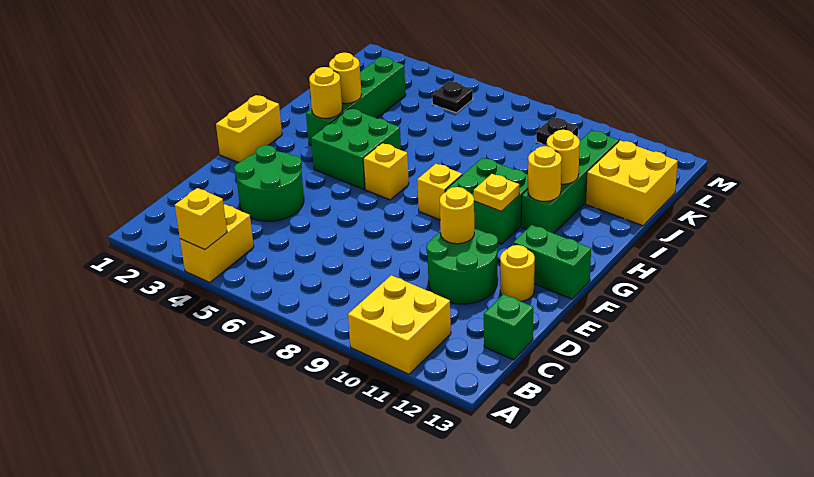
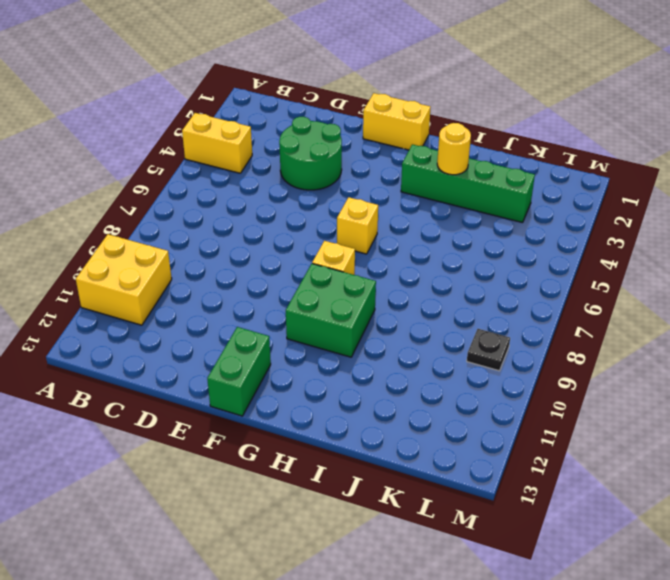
none -> green brick C13 level 1
none -> green round brick D10:E11 level 1
none -> yellow round brick E12 level 1

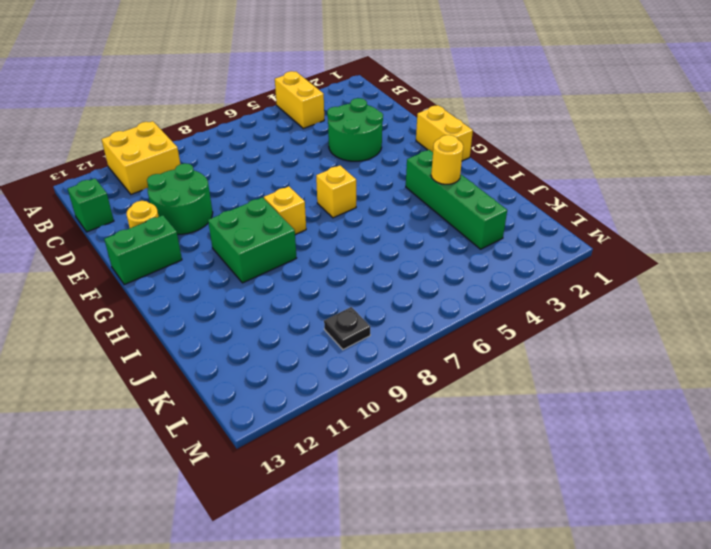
none -> green brick G4:H5 level 1
none -> green brick H11:K11 level 1
none -> yellow brick J12:K13 level 1

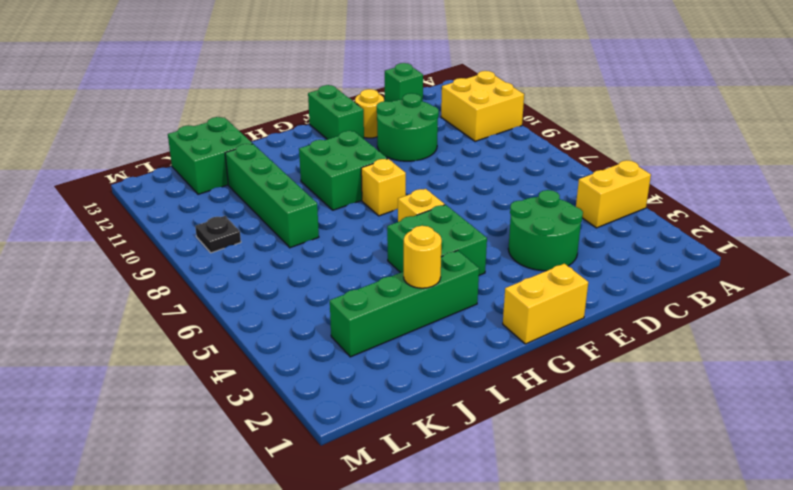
green brick J8:J11 level 1 -> green brick H11:K11 level 1
green brick J12:K13 level 1 -> yellow brick J12:K13 level 1
none -> black plate L5 level 1
none -> yellow brick A4 level 2
none -> yellow round brick E10 level 2

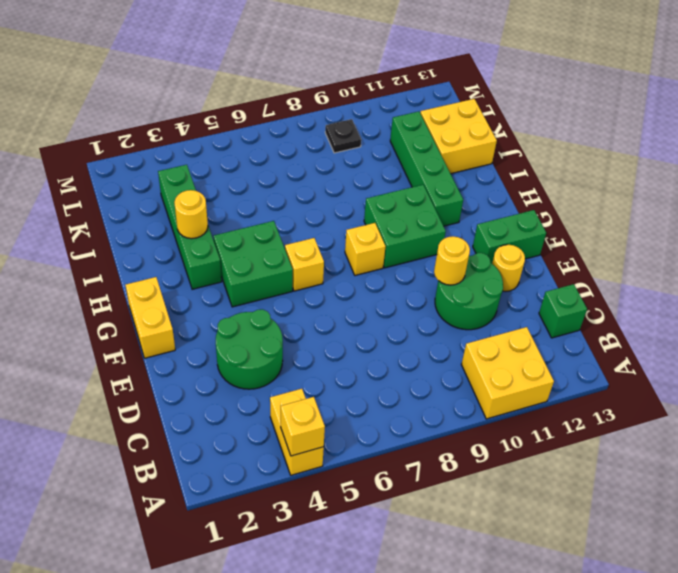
none -> black plate L5 level 1
none -> yellow plate G10 level 2
none -> yellow round brick H3 level 2

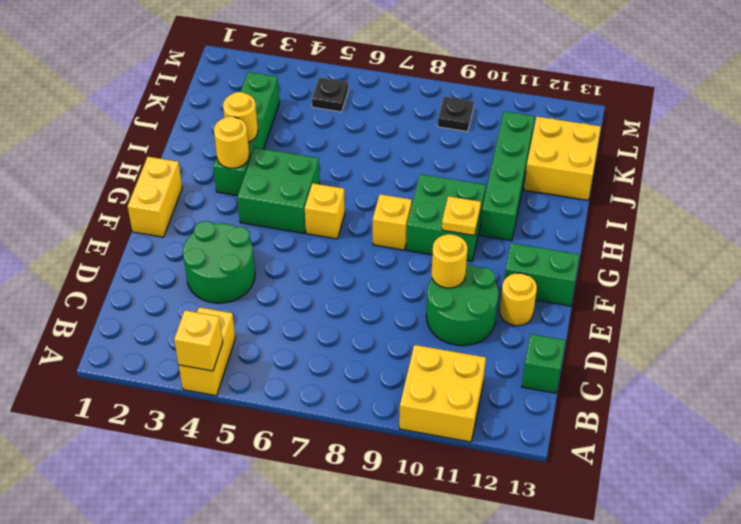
none -> yellow round brick H11 level 2
none -> yellow round brick I11 level 2

